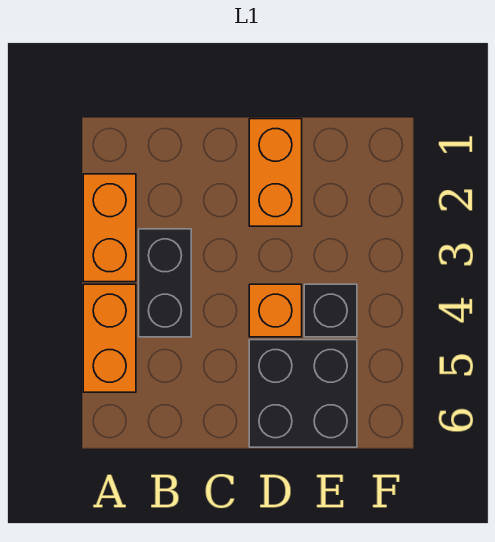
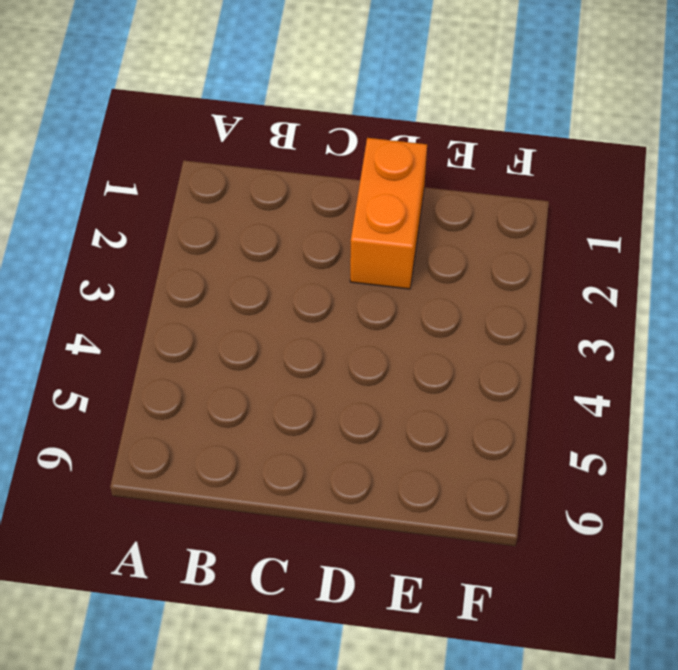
none -> orange brick A2:A3 level 1
none -> orange brick A4:A5 level 1

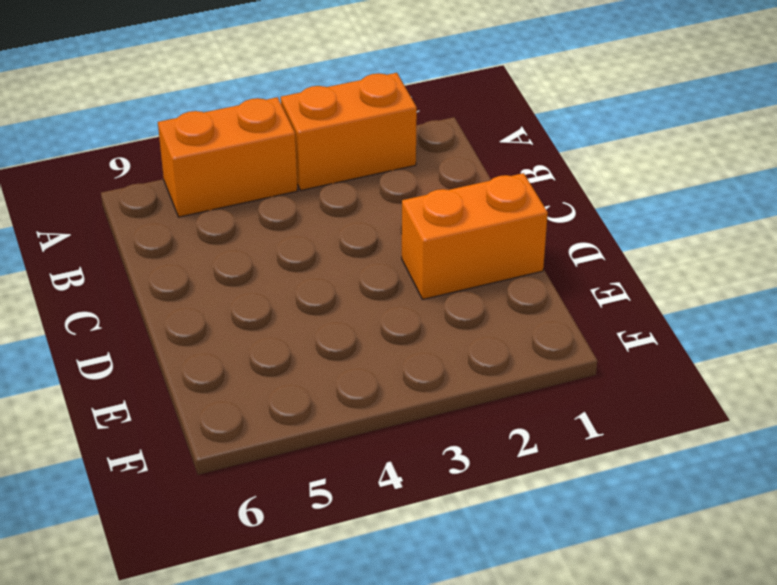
none -> black brick B3:B4 level 1
none -> orange brick D4 level 1

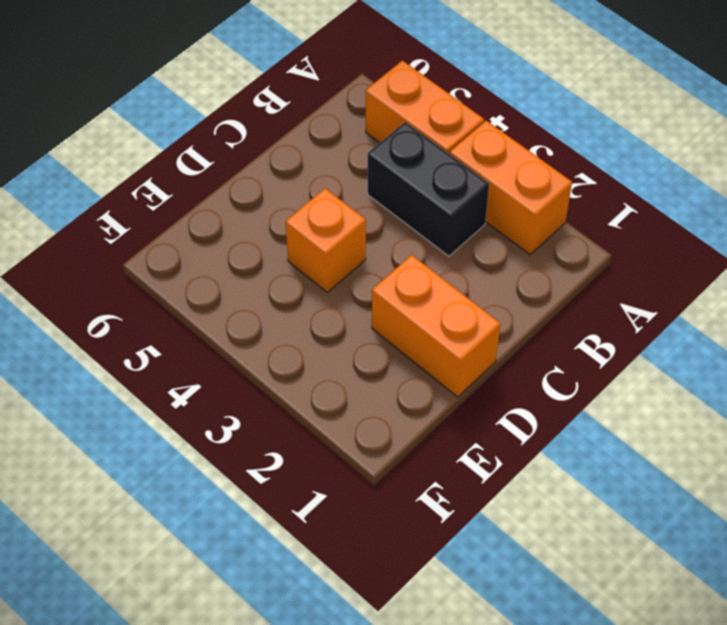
none -> black brick D5:E6 level 1
none -> black brick E4 level 1

